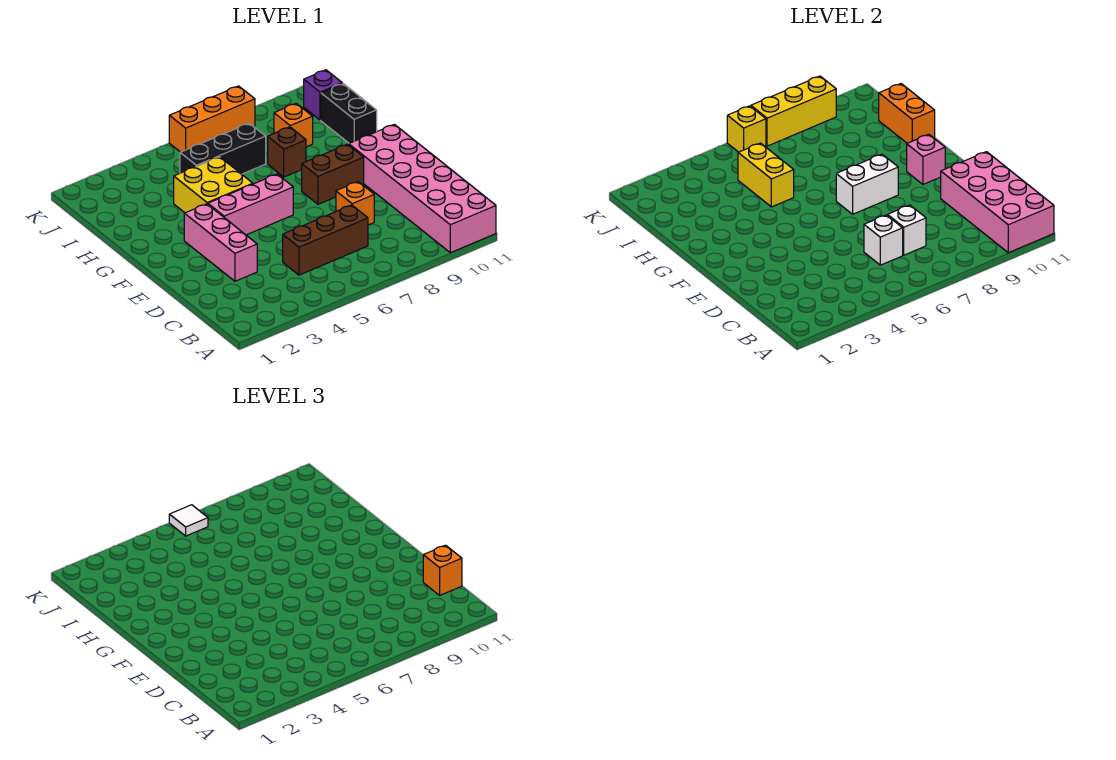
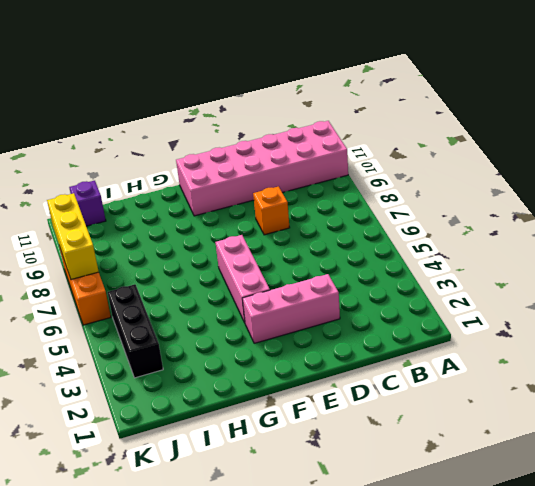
black brick J3:J5 level 1 -> black brick I5:I7 level 1
none -> brown brick C5:C7 level 1
none -> brown brick F8:F9 level 1
none -> yellow brick G4:H5 level 1

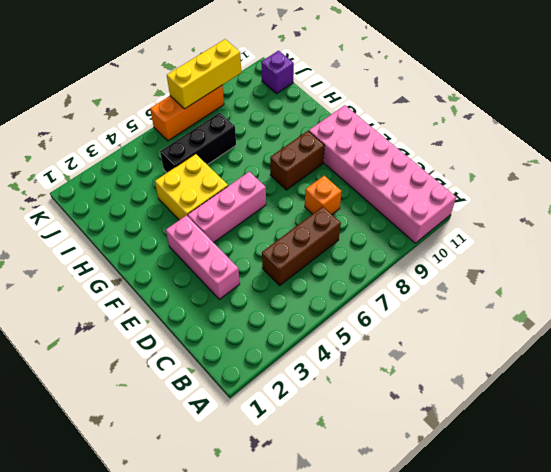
none -> brown brick H8 level 1
none -> black brick H11:I11 level 1
none -> orange brick I9 level 1

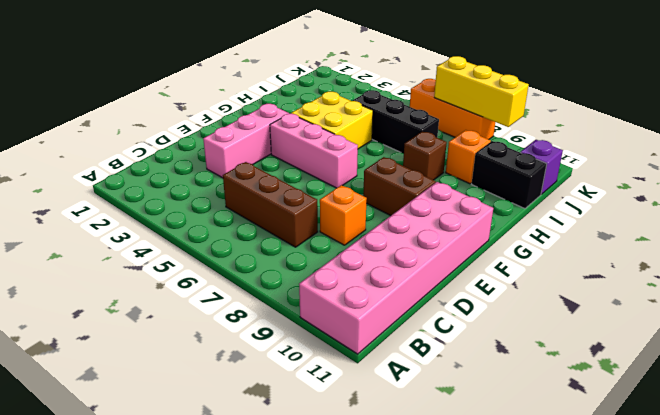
black brick I10:I11 level 1 -> black brick H11:I11 level 1
none -> pink brick A10:D11 level 2
none -> white brick C6 level 2
none -> white brick C7 level 2

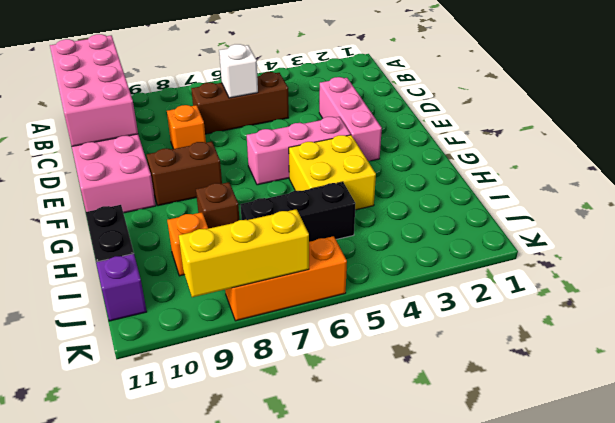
none -> white brick C7 level 2
none -> white brick F7:F8 level 2
none -> pink brick F10 level 2

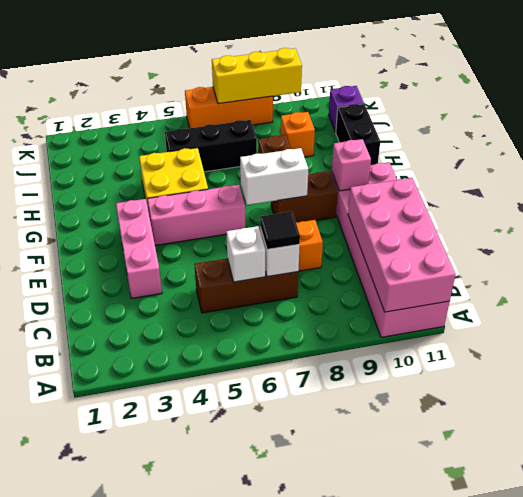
black tile C7 level 3 -> none
none -> yellow brick H5:I5 level 2
none -> orange brick H11:I11 level 2
none -> yellow brick K6 level 2

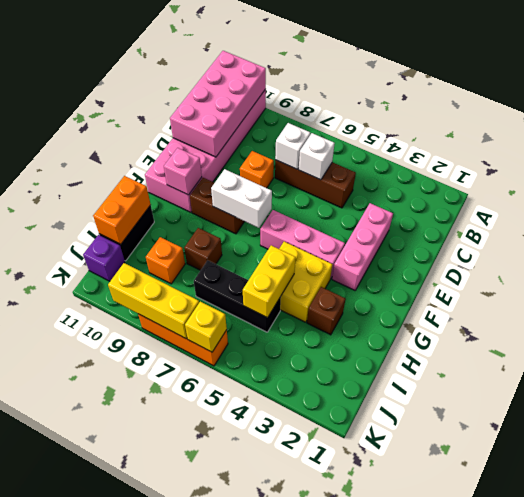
brown brick H3 level 1 -> none
none -> orange brick C11 level 3
none -> white tile K6 level 3

